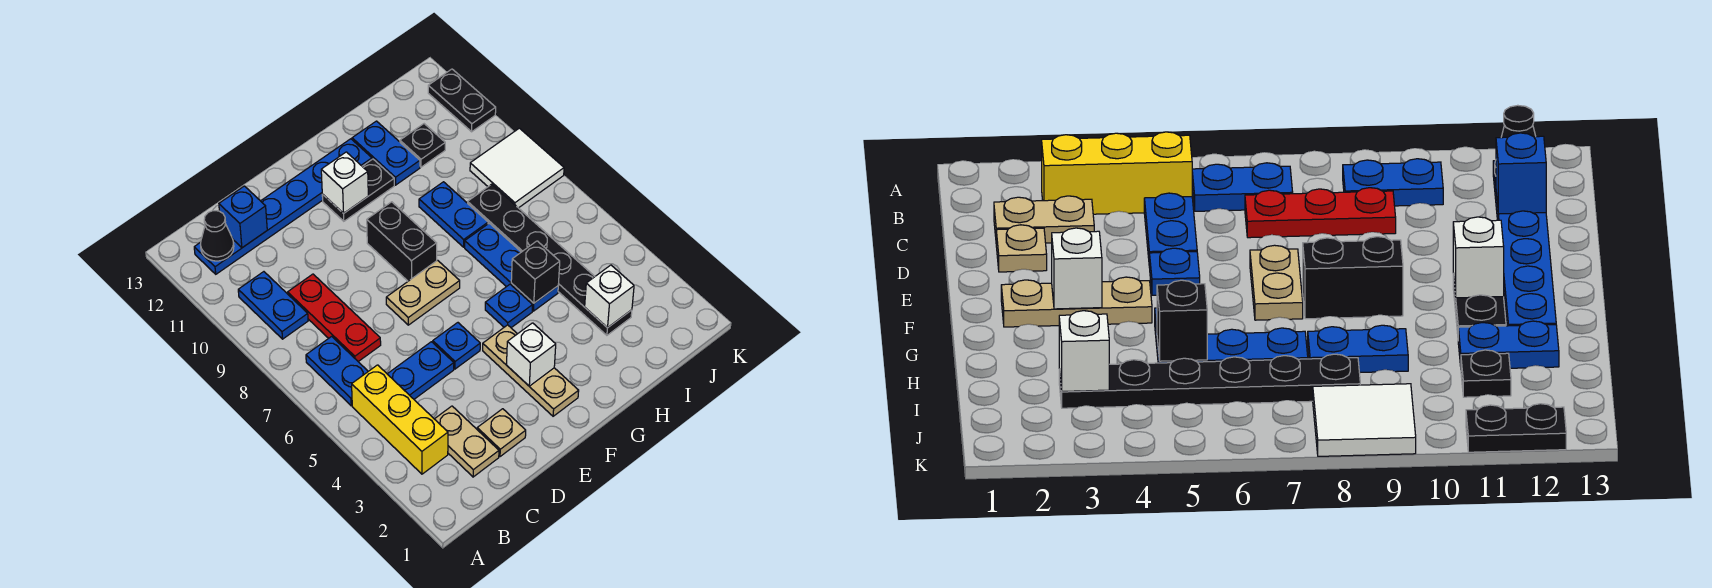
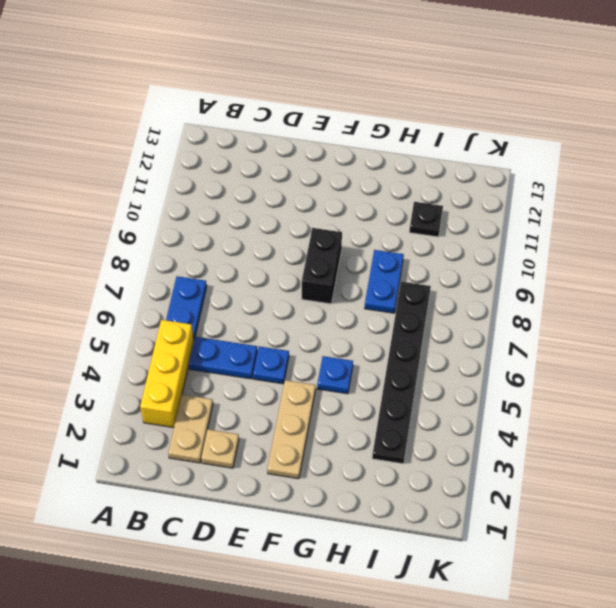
none -> blue plate B9:B10 level 1
none -> blue plate B12:G12 level 1
none -> red plate C7:C9 level 1

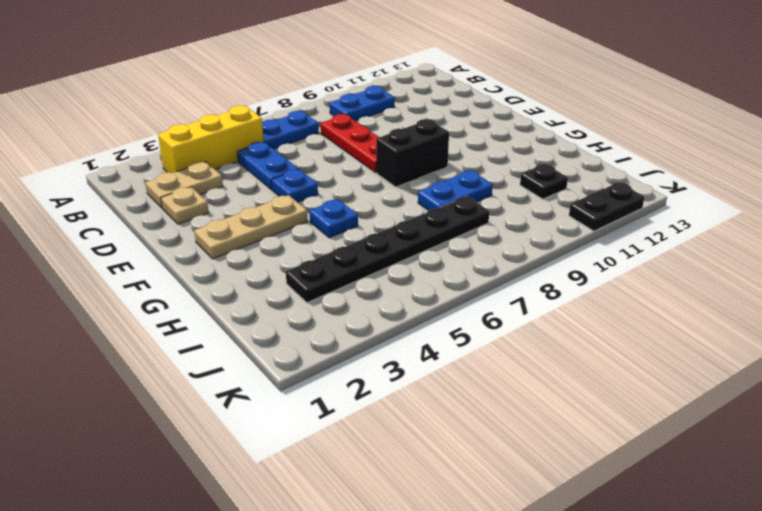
red plate C8:E8 level 1 -> red plate C7:C9 level 1
none -> blue plate B12:G12 level 1
none -> tan plate E7:F7 level 1
none -> black plate F11:G11 level 1

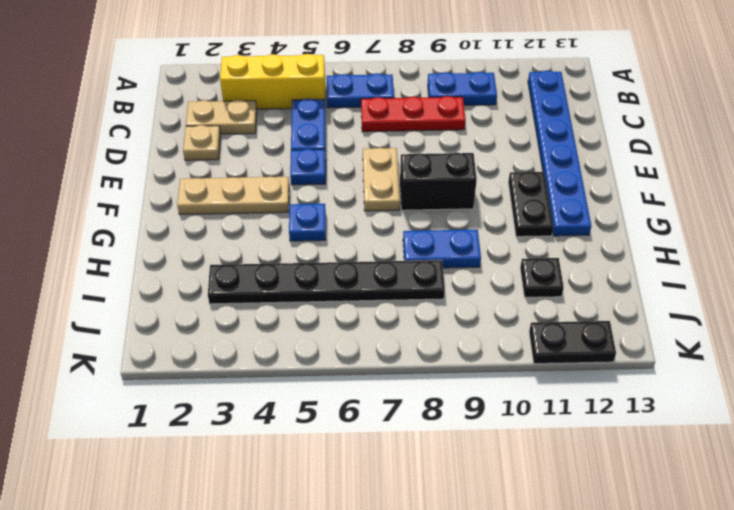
none -> blue plate H5:H7 level 1
none -> blue plate H11:H12 level 1
none -> white tile J8:K9 level 1

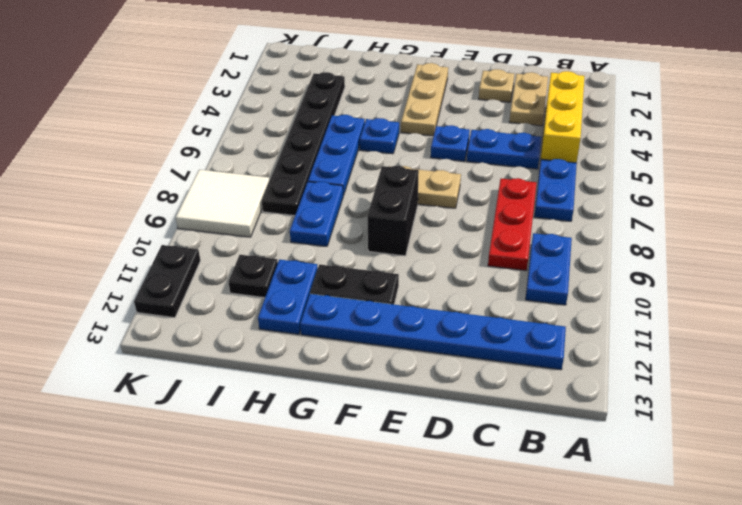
none -> black cone B12 level 2
none -> blue brick C12 level 2
none -> white brick F3 level 2

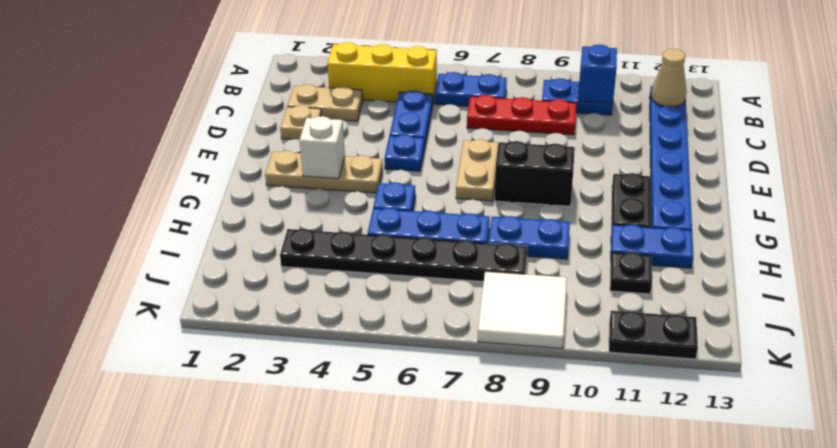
blue brick B10 level 2 -> blue brick C12 level 2
tan cone B12 level 2 -> black cone B12 level 2
none -> white brick F11 level 2
none -> black brick H5 level 2
none -> white brick I3 level 2

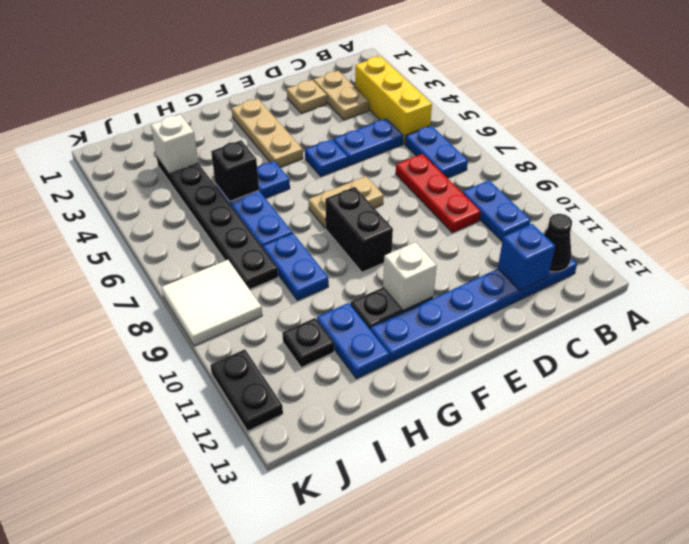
none -> white brick F3 level 2

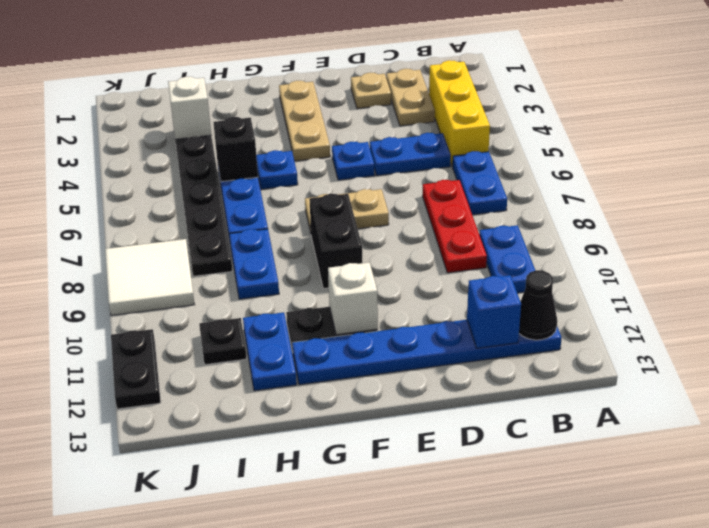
none -> white brick F3 level 2

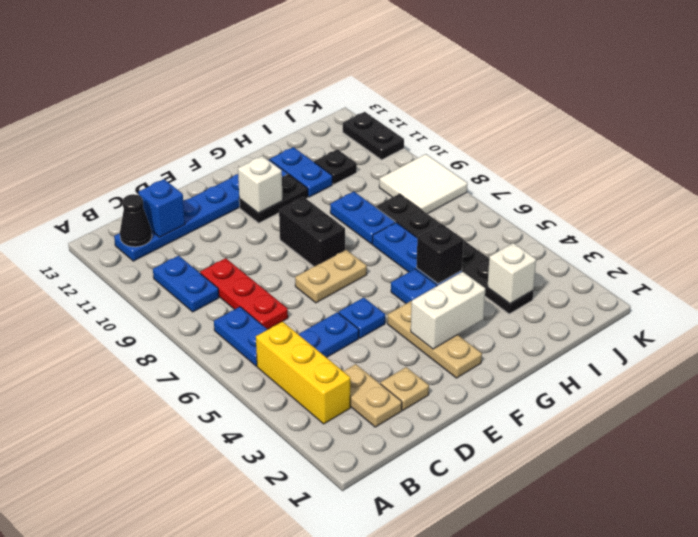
white brick F3:G3 level 2 -> white brick F3 level 2

